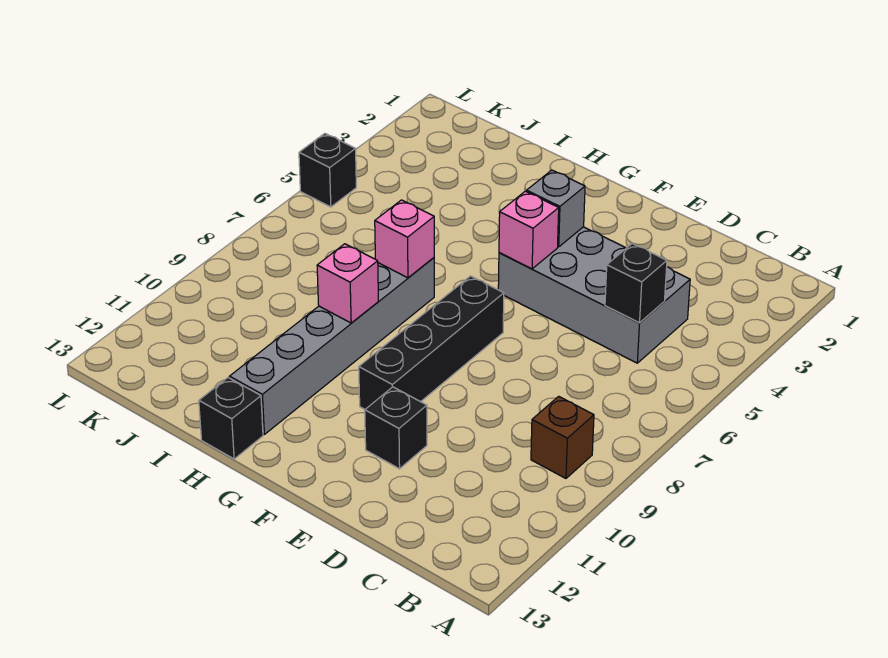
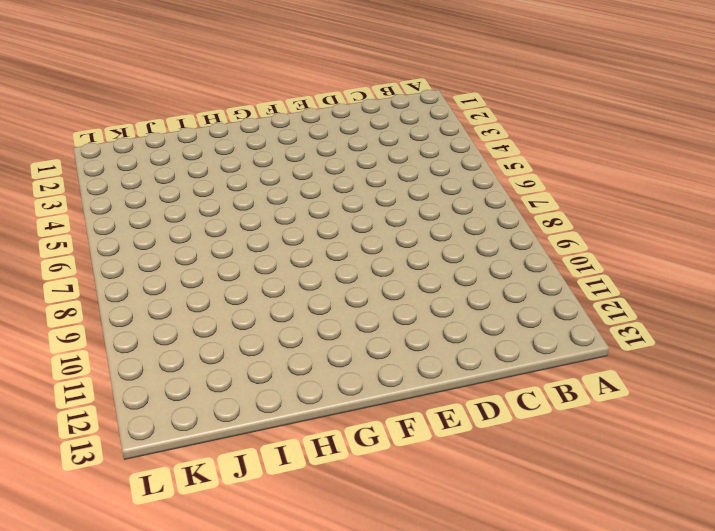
none -> brown brick B9 level 1
none -> grey brick C4:F5 level 1
none -> black brick E11 level 1

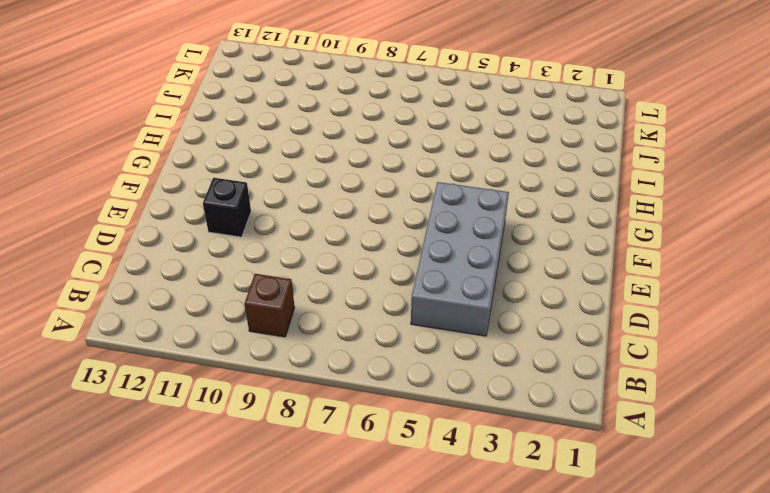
none -> black brick F7:F10 level 1
none -> grey brick H7:H12 level 1
none -> black brick H13 level 1

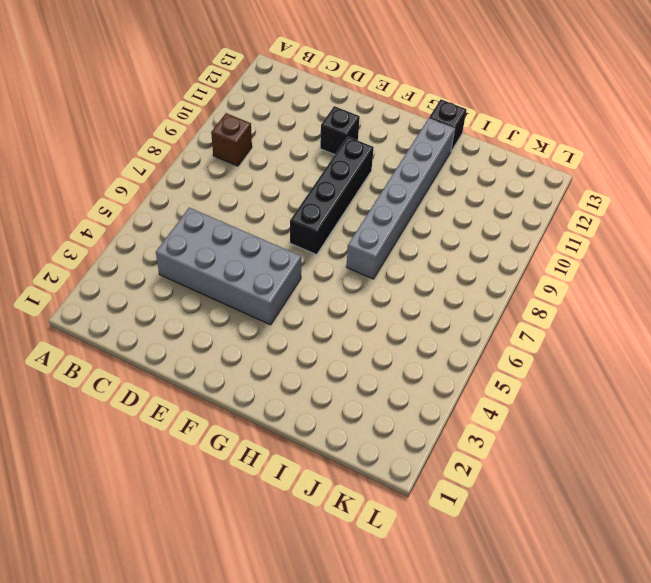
none -> black brick L5 level 1
none -> black brick C5 level 2
none -> grey brick F4 level 2

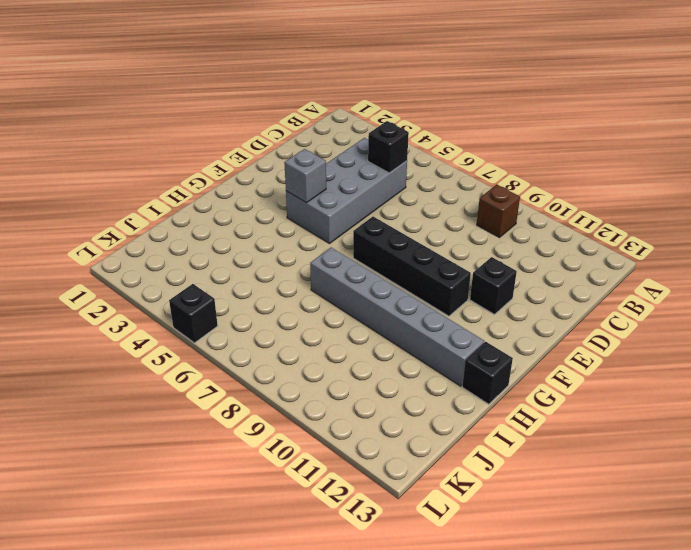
none -> pink brick F5 level 2
none -> pink brick H7 level 2
none -> pink brick H9 level 2

